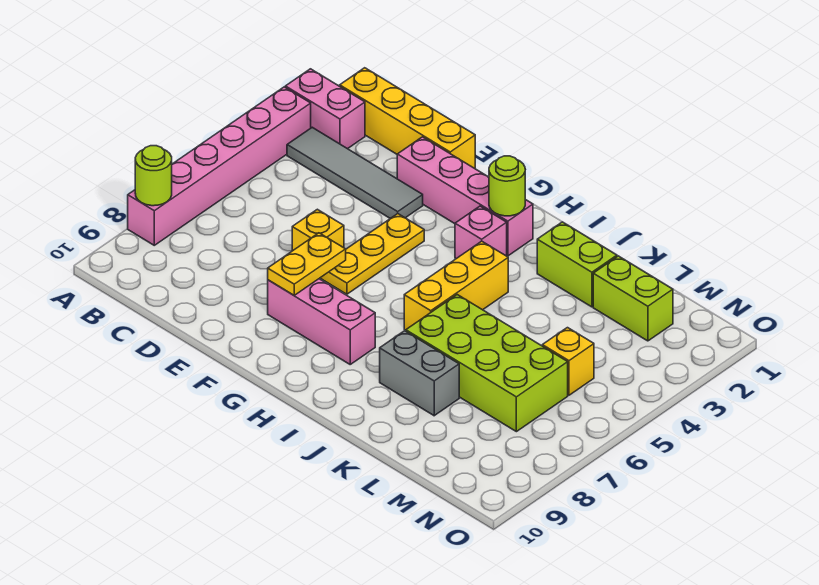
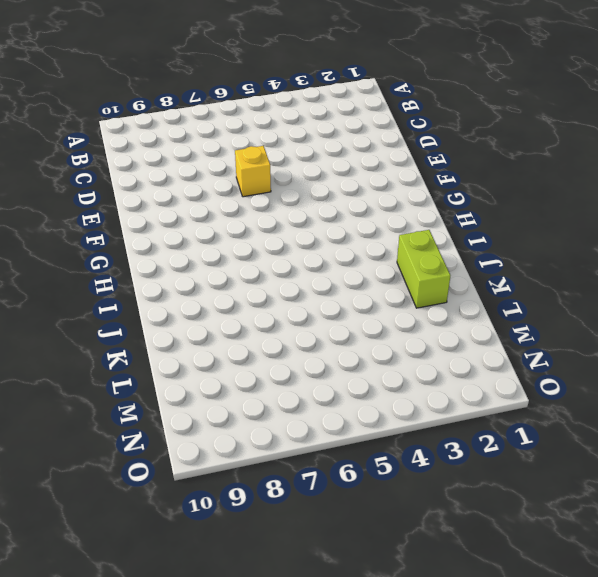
none -> pink brick A2:B2 level 1
none -> pink brick A3:A8 level 1
none -> yellow brick B1:E1 level 1

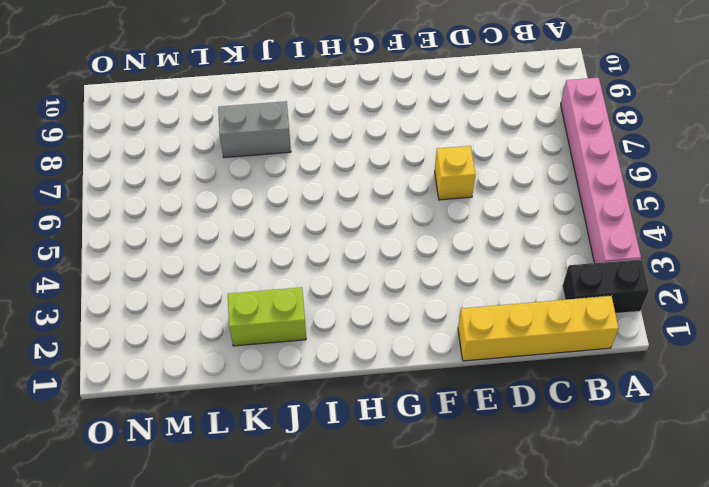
black brick A2:B2 level 1 -> pink brick A2:B2 level 1
none -> grey tile B3:E3 level 1
none -> pink brick E2:H2 level 1
none -> yellow plate F4:F6 level 1

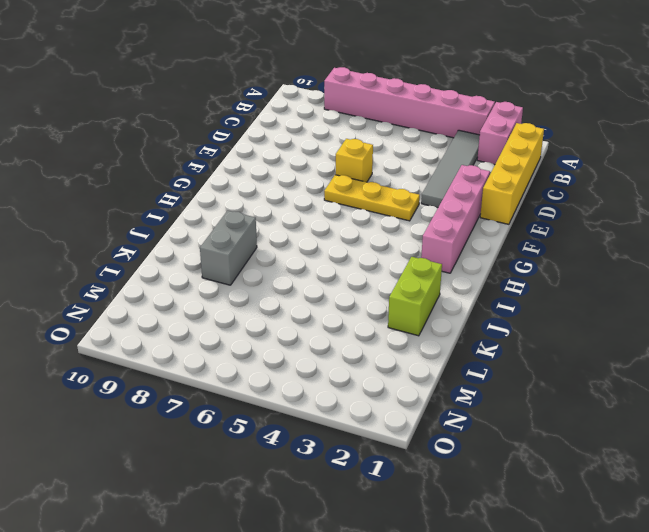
none -> pink brick F8:H8 level 1
none -> pink brick H3 level 1
none -> yellow brick I4:I6 level 1

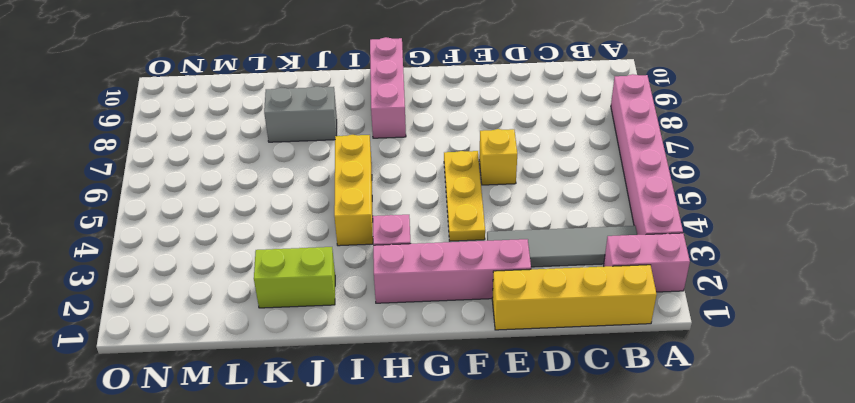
pink brick H8:H10 level 1 -> pink brick F8:H8 level 1
none -> lime brick J6:M7 level 1
none -> lime brick L2:M2 level 1
none -> yellow brick M5 level 1

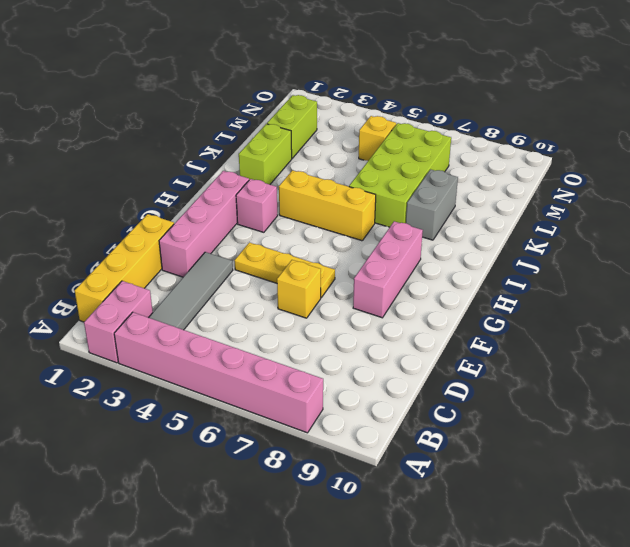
none -> lime round brick A8 level 2
none -> yellow plate F7:F8 level 2
none -> lime round brick H2 level 2

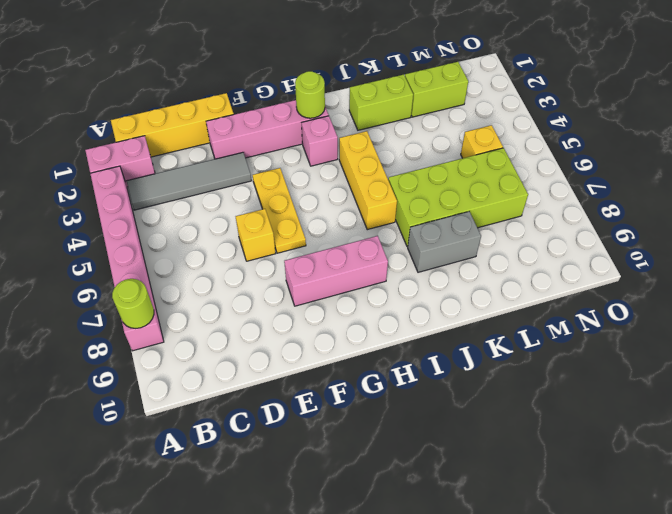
none -> yellow plate F7:F8 level 2

